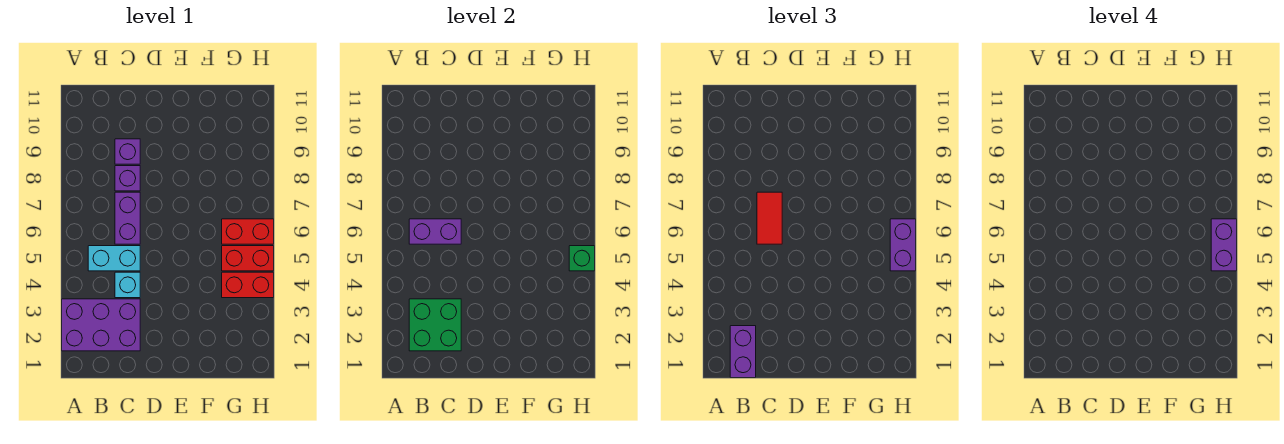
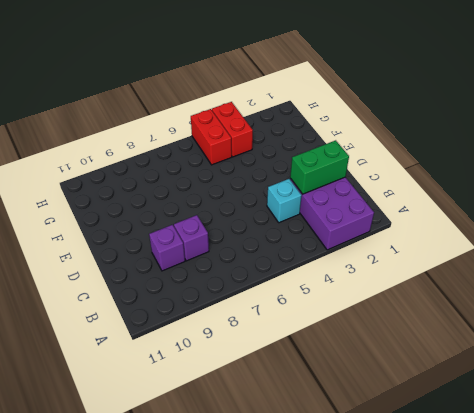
green brick C2:C3 level 2 -> green brick B2:C3 level 2
none -> cyan brick B5:C5 level 1
none -> purple brick C6:C7 level 1
none -> red brick G6:H6 level 1

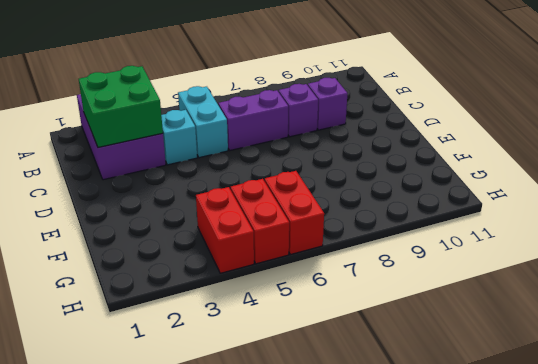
none -> purple brick B6:C6 level 2
none -> green brick H5 level 2
none -> purple brick B1:B2 level 3

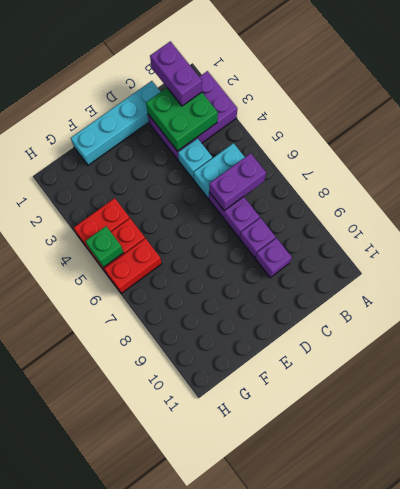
cyan brick C1:F1 level 1 -> none
none -> red tile C6:C7 level 3
none -> purple brick H5:H6 level 3
none -> purple brick H5:H6 level 4

